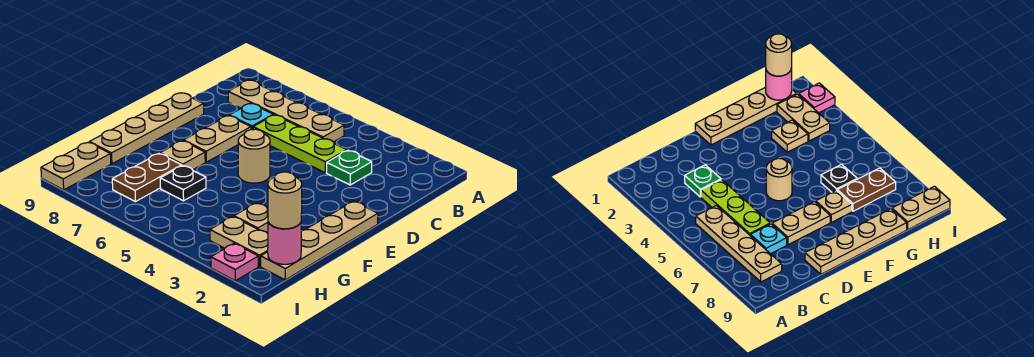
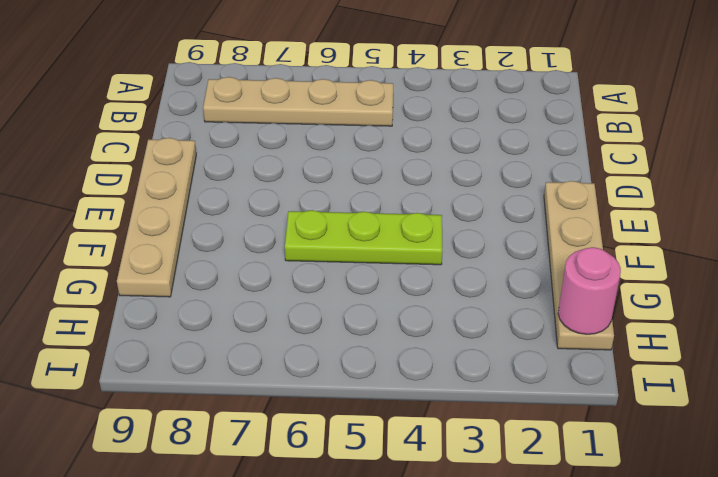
lime plate F4:F6 level 1 -> lime plate C4:C6 level 1
none -> green plate C3 level 1
none -> cyan plate C7 level 1
none -> tan plate D7:E7 level 1

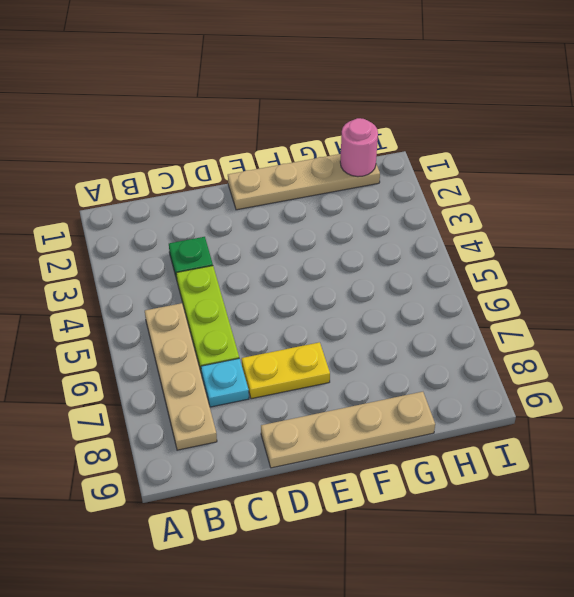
yellow plate D7:E7 level 1 -> tan plate D7:E7 level 1
none -> tan round brick E5 level 1
none -> tan plate F7 level 1
none -> tan plate G3 level 1

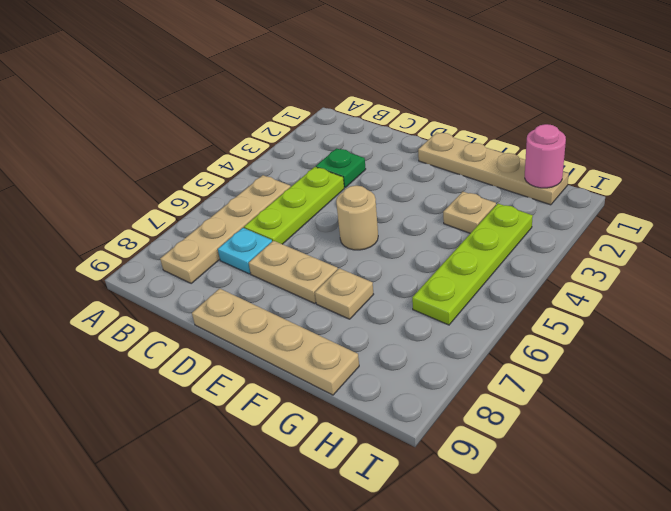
lime plate H3:H6 level 1 -> tan plate H2:H3 level 1
none -> black plate G6 level 1
none -> brown plate G7:H7 level 1
none -> tan plate H9:I9 level 1

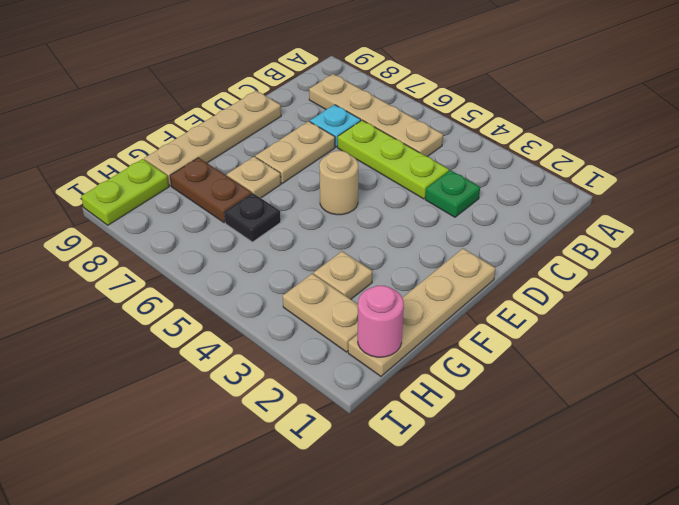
brown plate G7:G8 level 1 -> brown plate G7:H7 level 1
lime plate H9:I9 level 1 -> tan plate H9:I9 level 1
none -> pink plate I2 level 1
none -> tan round brick H1 level 3

